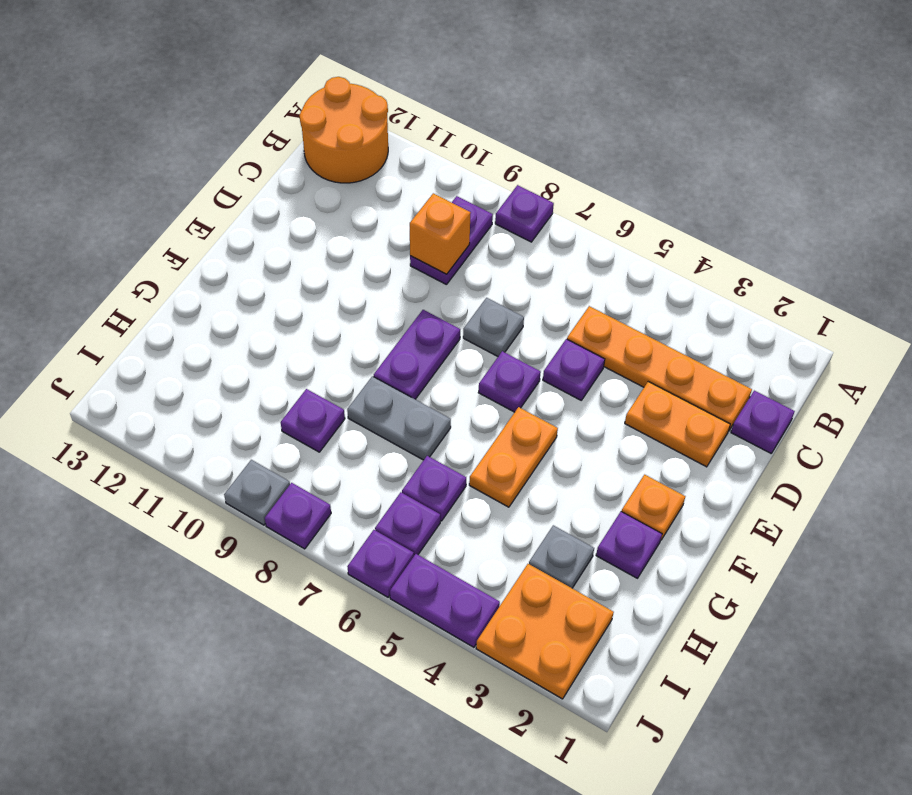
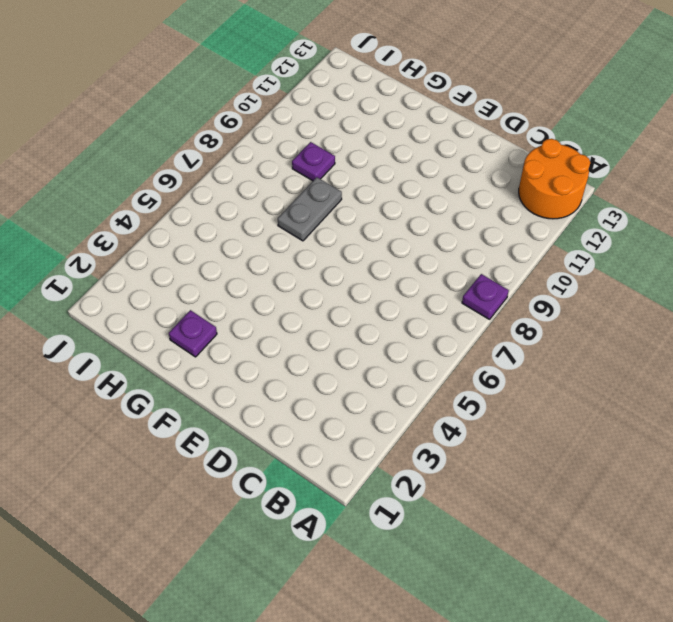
none -> purple plate B9:C9 level 1
none -> purple plate C1 level 1
none -> orange plate C2:C5 level 1

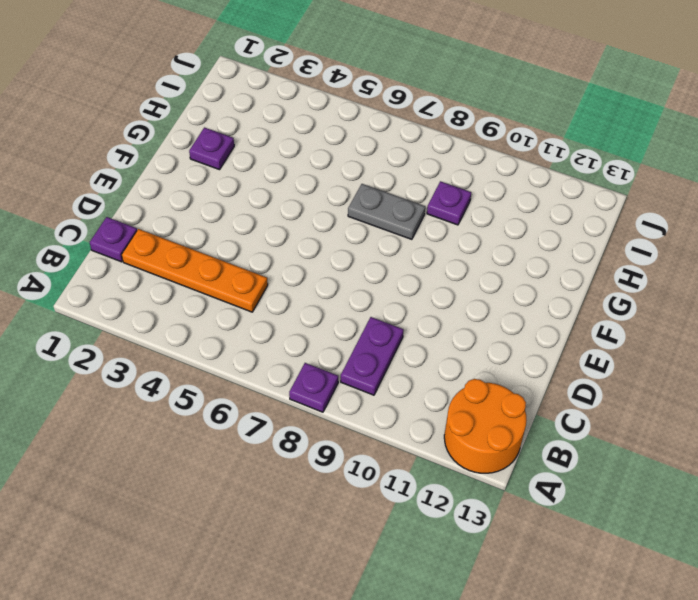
none -> orange plate D2:D3 level 1
none -> purple plate D5 level 1
none -> grey plate D7 level 1

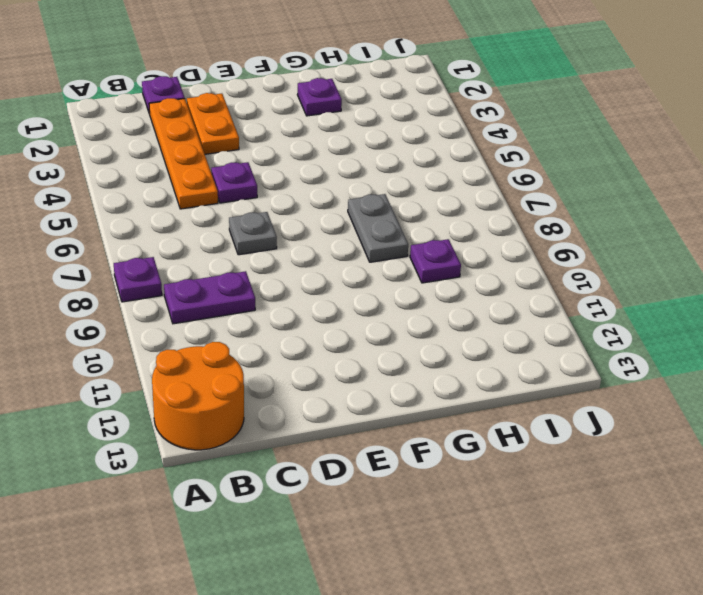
none -> purple plate E6 level 1
none -> purple plate E8:F8 level 1
none -> orange plate F2 level 1

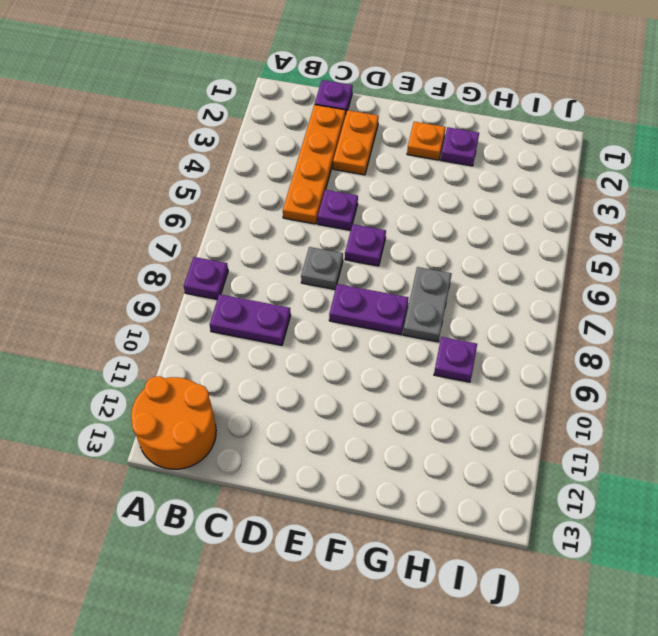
none -> orange plate F5:G5 level 1
none -> grey plate H3 level 1
none -> purple plate H6 level 1

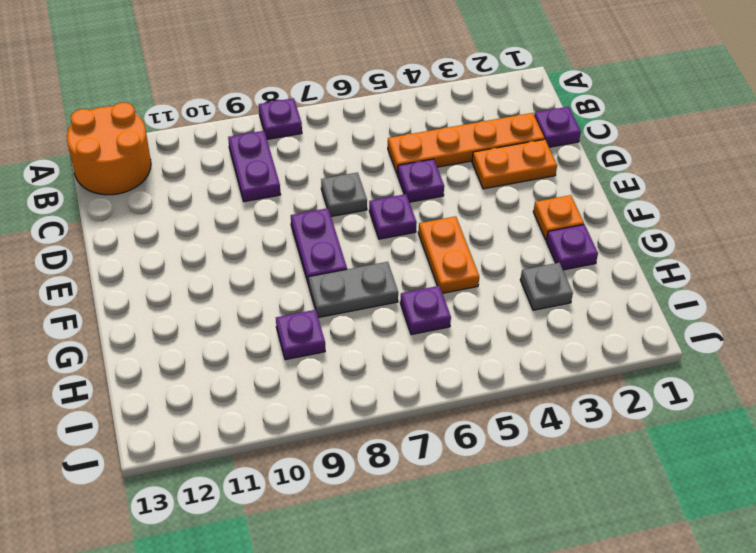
none -> orange plate I2:J3 level 1
none -> purple plate I6 level 1
none -> purple plate J4:J5 level 1

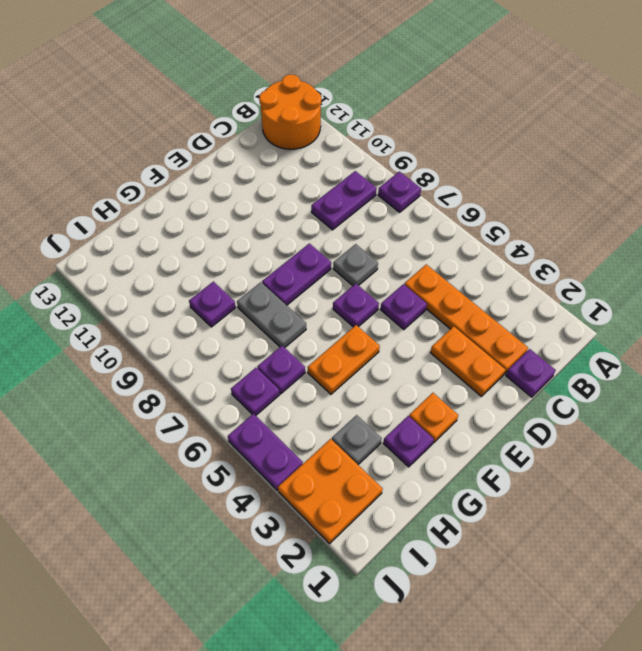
none -> purple plate J6 level 1
none -> purple plate J8 level 1
none -> grey plate J9 level 1

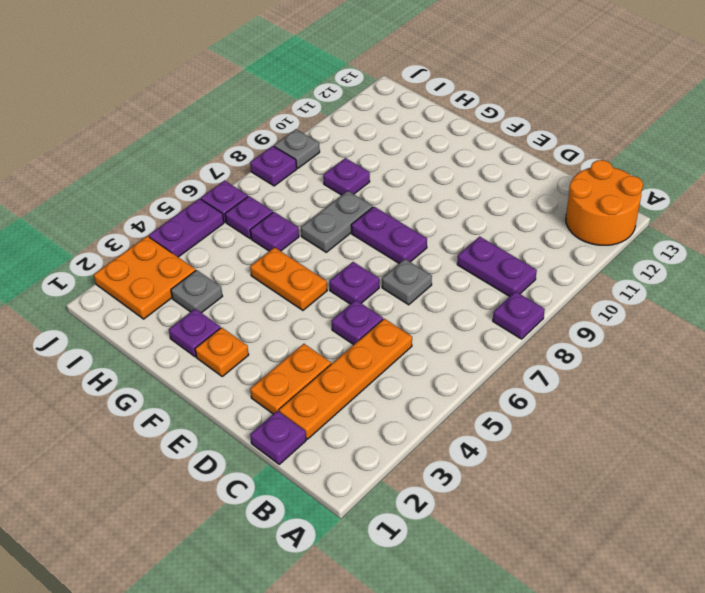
none -> orange brick C9 level 2

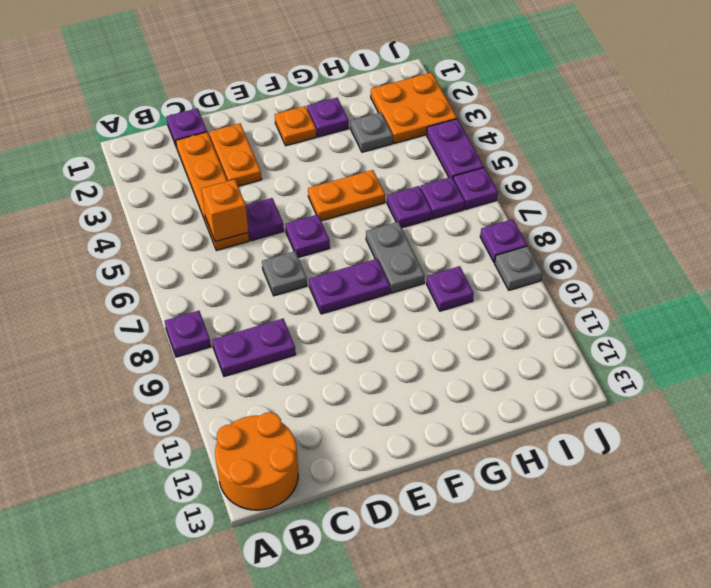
orange brick C5 level 2 -> orange brick C9 level 2

